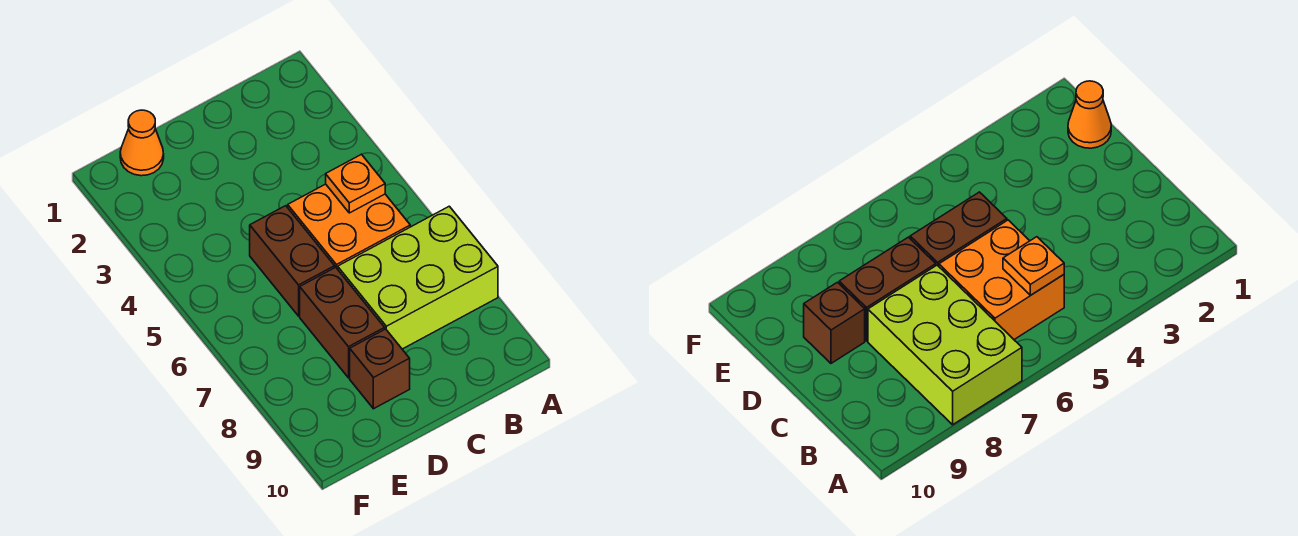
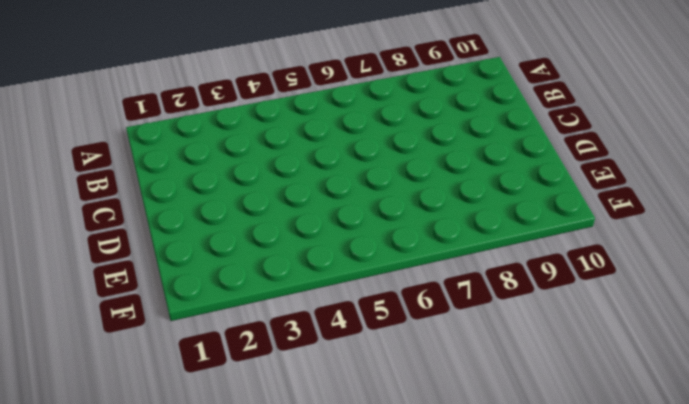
none -> lime brick A7:C8 level 1
none -> orange brick B5:C6 level 1

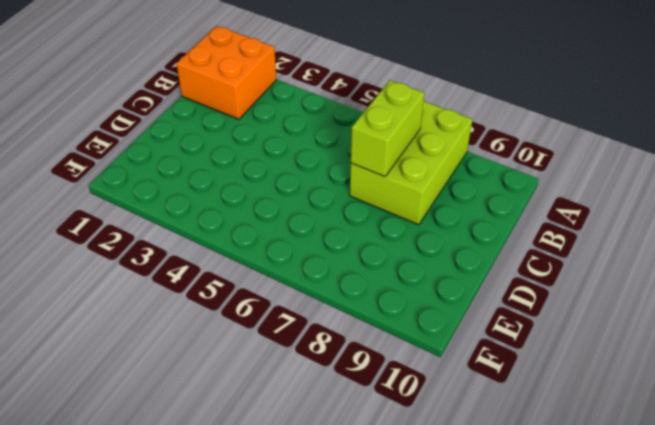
orange brick A1:B2 level 1 -> orange brick B5:C6 level 1
lime brick B7:C7 level 2 -> none
none -> brown brick D5:D6 level 1
none -> brown brick D7:D8 level 1

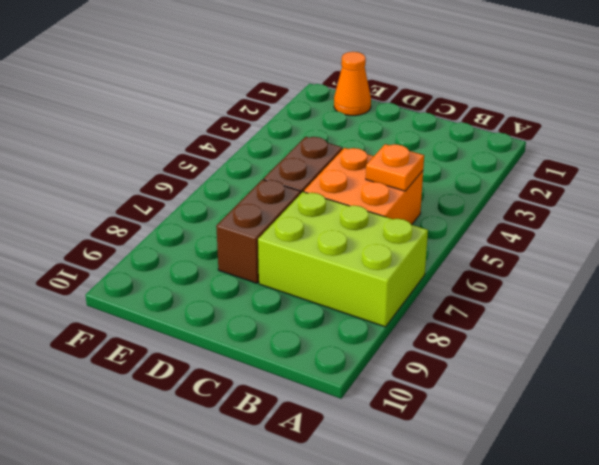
none -> brown brick D9 level 1

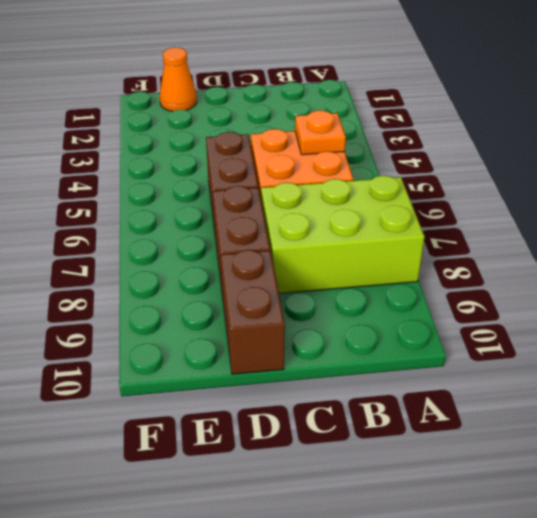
brown brick D9:D10 level 1 -> brown brick D9 level 1

